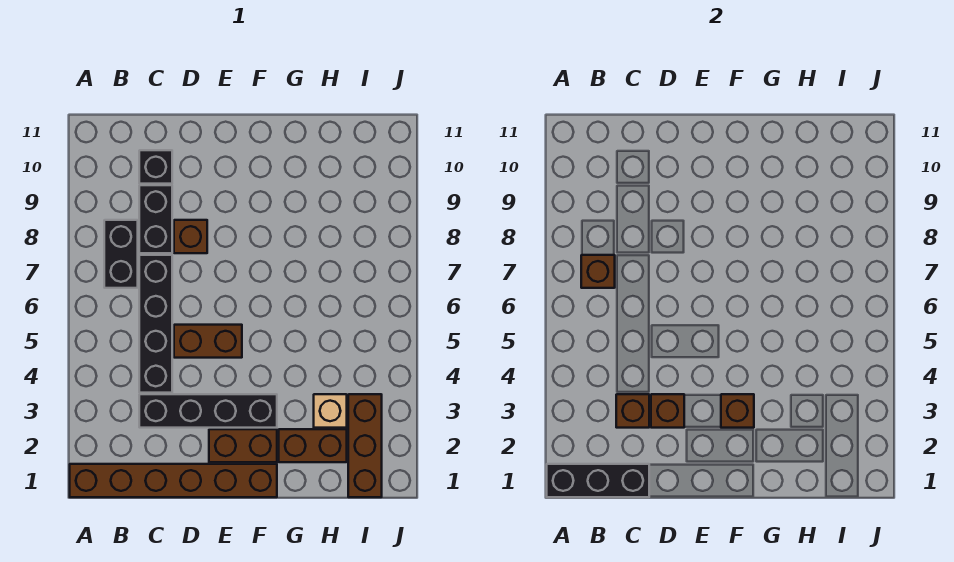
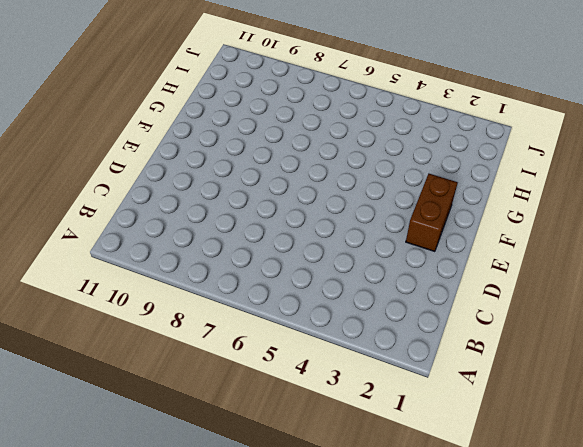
none -> brown brick A1:F1 level 1
none -> black brick B7:B8 level 1
none -> black brick C3:F3 level 1

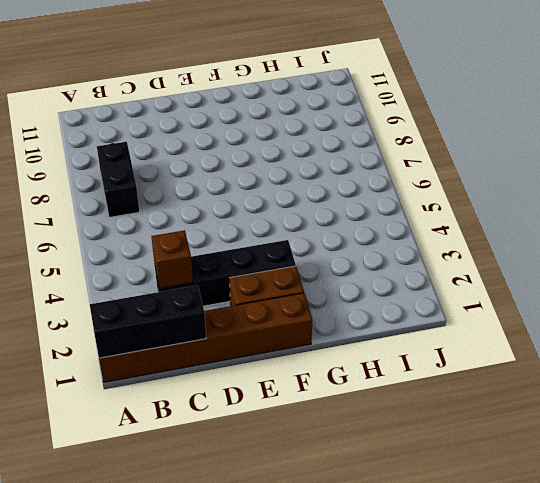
none -> black brick C4:C7 level 1
none -> black brick C8:C9 level 1
none -> black brick C10 level 1

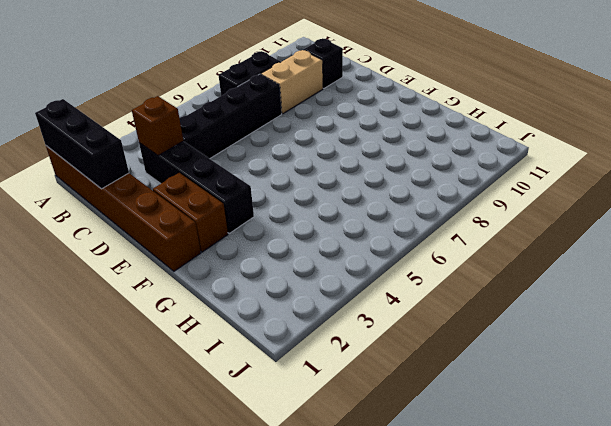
tan brick C8:C9 level 1 -> black brick C8:C9 level 1
none -> brown brick D5:E5 level 1
none -> brown brick D8 level 1
none -> brown brick G2:H2 level 1

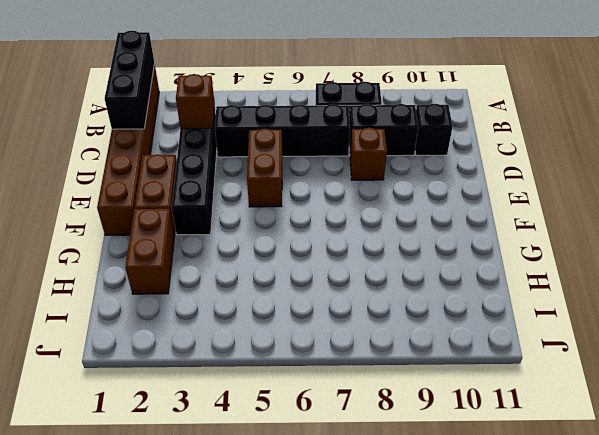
none -> tan brick H3 level 1
none -> brown brick I1:I3 level 1
none -> brown brick B7 level 2

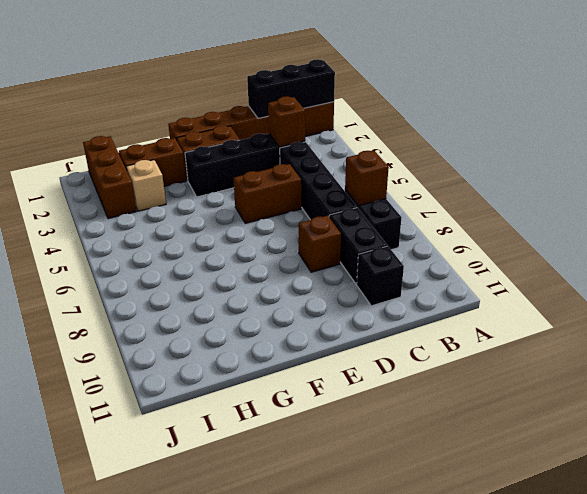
none -> brown brick D3 level 2
none -> brown brick F3 level 2

